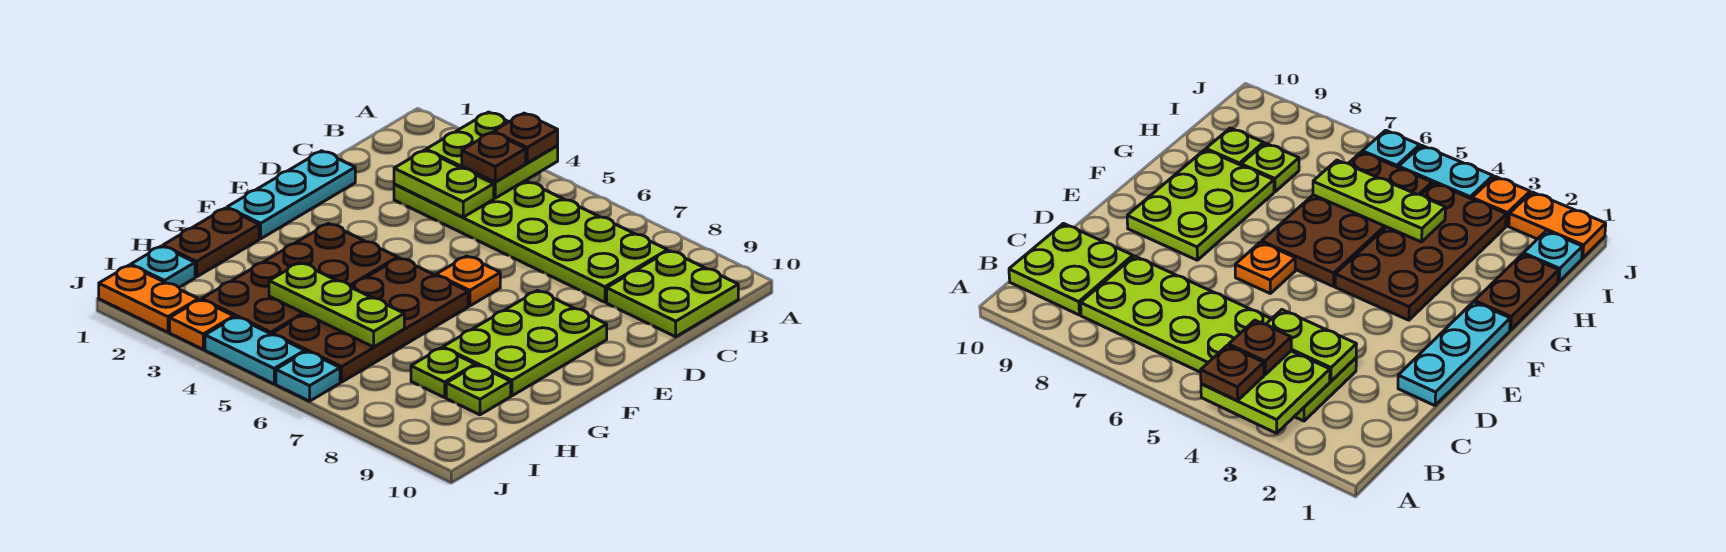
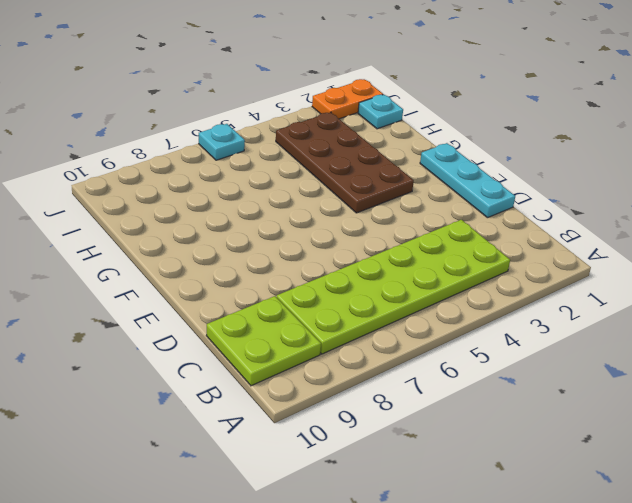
none -> orange plate E6 level 1
none -> lime plate E8:G9 level 1
none -> brown plate F5:I6 level 1

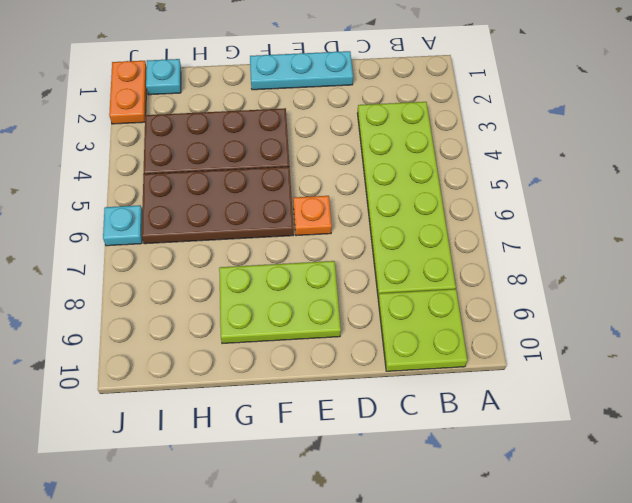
none -> brown plate G1:H1 level 1
none -> lime plate H8 level 1
none -> lime plate H9 level 1

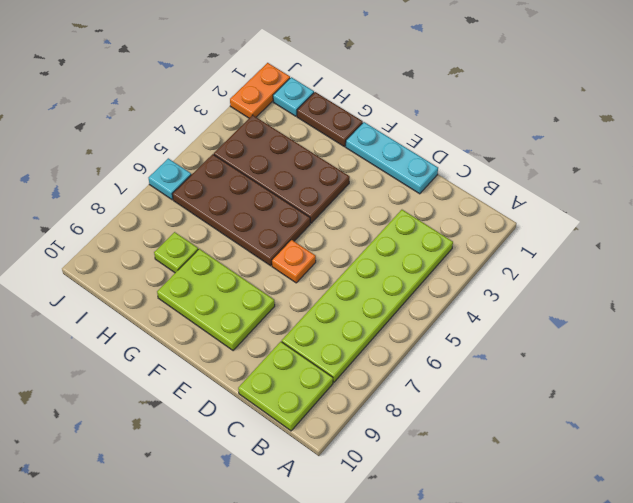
none -> lime plate H9 level 1
none -> orange plate J3 level 1
none -> cyan plate J4:J5 level 1

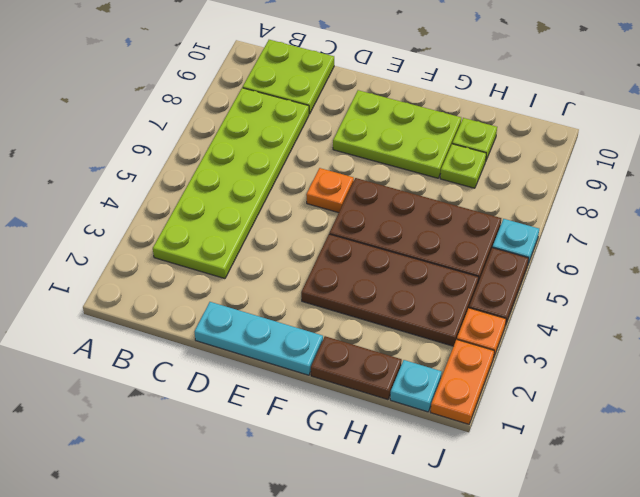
brown plate J4:J5 level 1 -> cyan plate J4:J5 level 1
none -> lime plate A3:B4 level 2
none -> lime plate C3:C4 level 2
none -> lime plate H4:H6 level 2

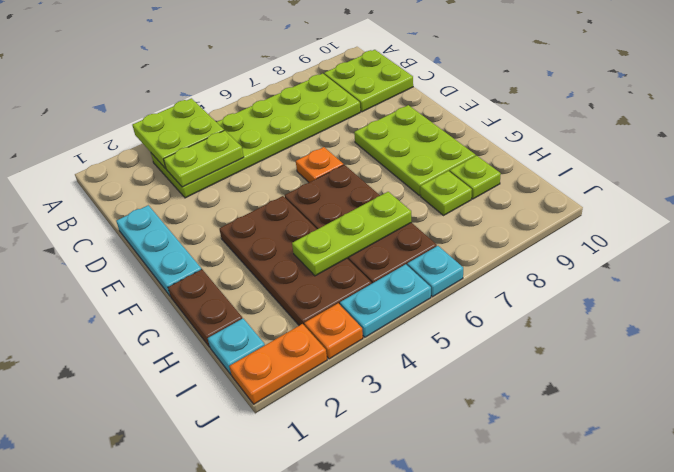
none -> brown plate A4 level 3
none -> brown plate B4 level 3

